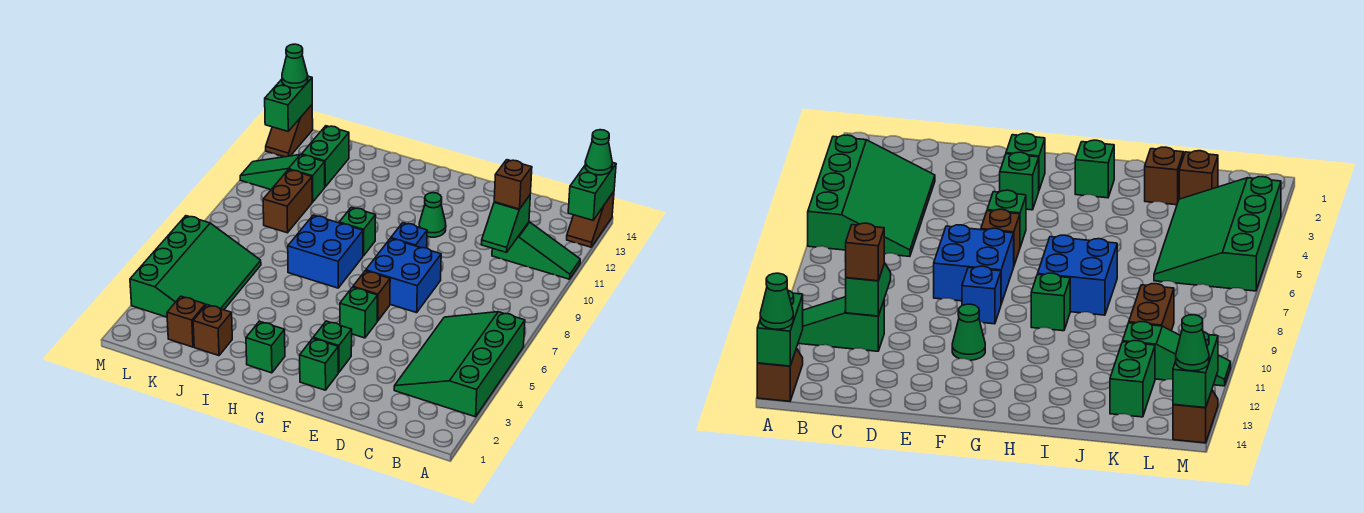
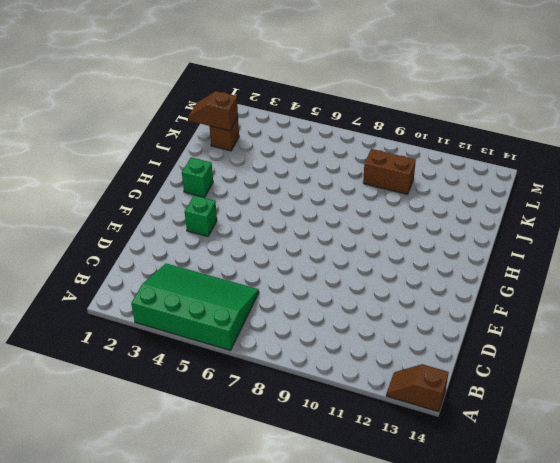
brown slope K1:K2 level 2 top 2 -> brown slope M13:M14 level 1 top 14
none -> green slope A11:C11 level 1 top C
none -> blue brick E7:F8 level 1
none -> green brick F2 level 1

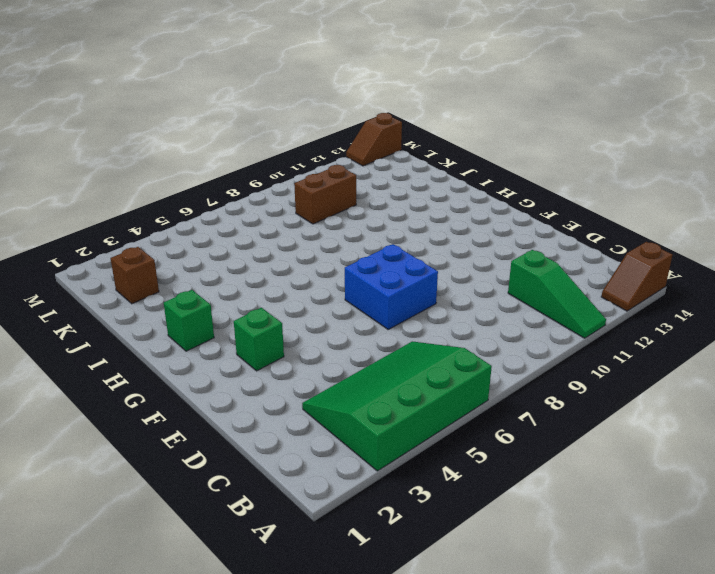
none -> green brick F2 level 1
none -> green brick F5 level 1
none -> brown brick F6 level 1

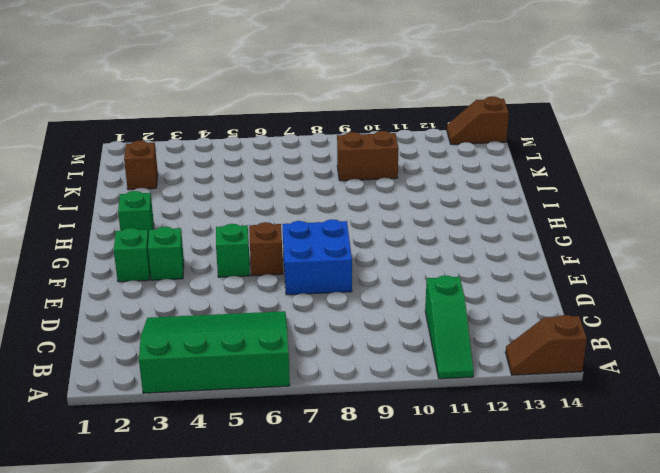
none -> blue brick F9 level 1
none -> green cone F11 level 1
none -> blue brick H7:I8 level 1

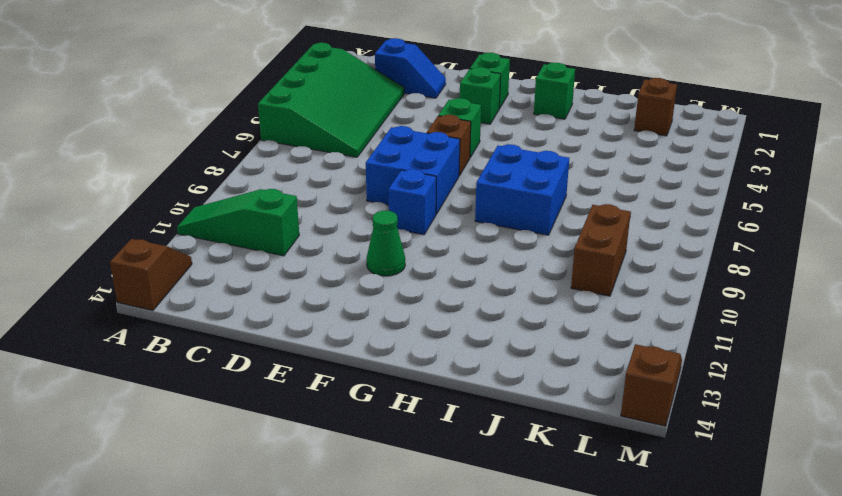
blue slope C2:D2 level 1 top C -> none
none -> green brick H9 level 1
none -> brown brick J2 level 1
none -> green slope K3:M6 level 1 top M

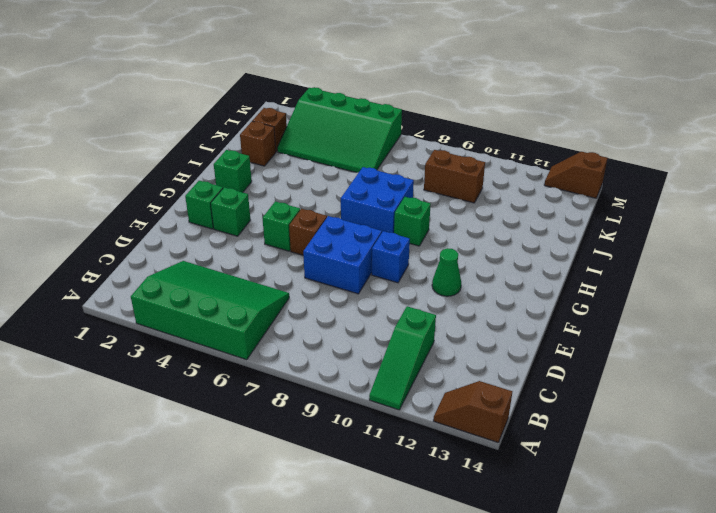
none -> green slope K11:M11 level 1 top K
none -> green brick K12:K13 level 1
none -> green brick A13:A14 level 2

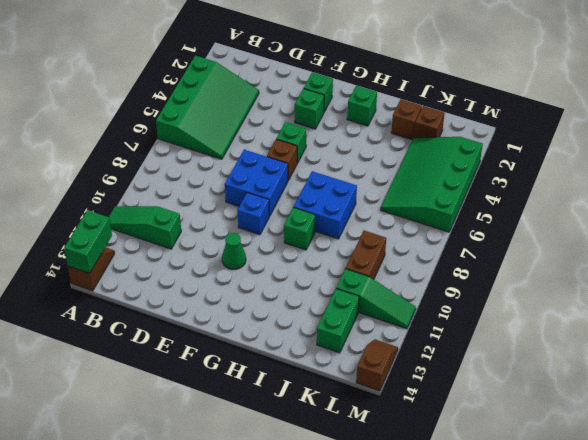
none -> green slope C10:C11 level 2 top 11
none -> green brick M13:M14 level 2
none -> green cone A14 level 3

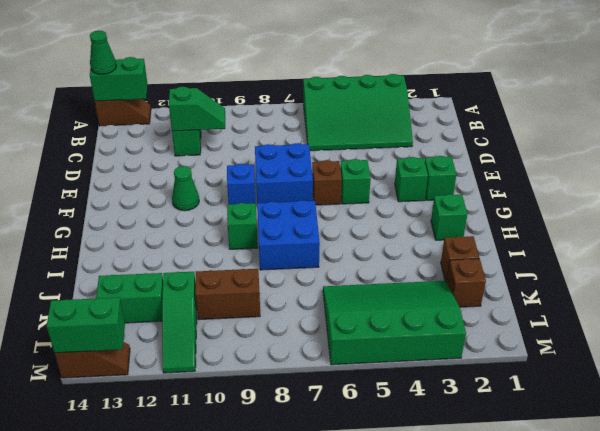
none -> brown brick C11 level 3
none -> green cone M14 level 3

